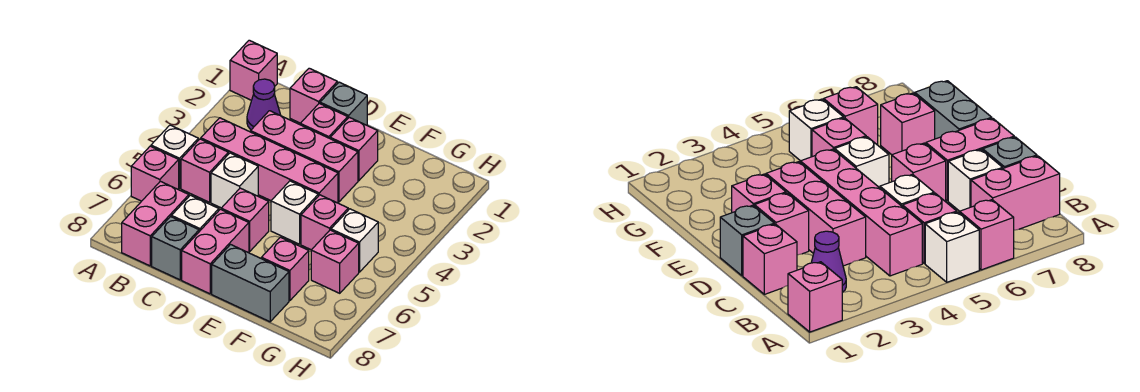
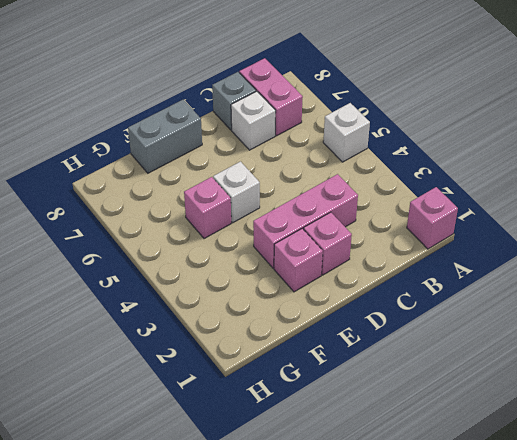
none -> pink brick A6 level 1
none -> purple cone B2 level 1
none -> pink brick B4:E4 level 1

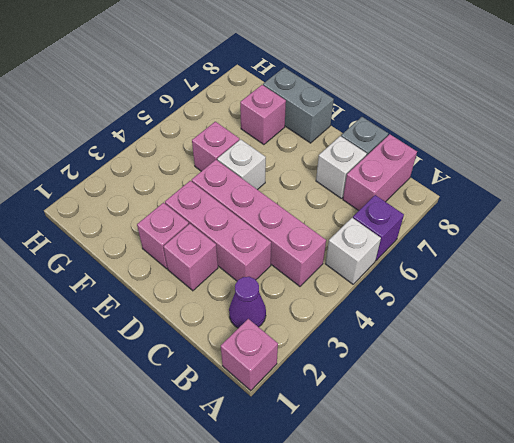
purple brick A6 level 1 -> pink brick A6 level 1
none -> pink brick B5 level 1
none -> pink brick C1 level 1
none -> white brick C5 level 1

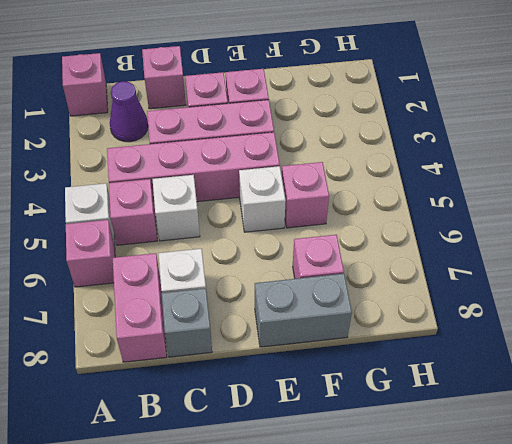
none -> grey brick D1 level 1
none -> pink brick D6 level 1
none -> pink brick D7:D8 level 1

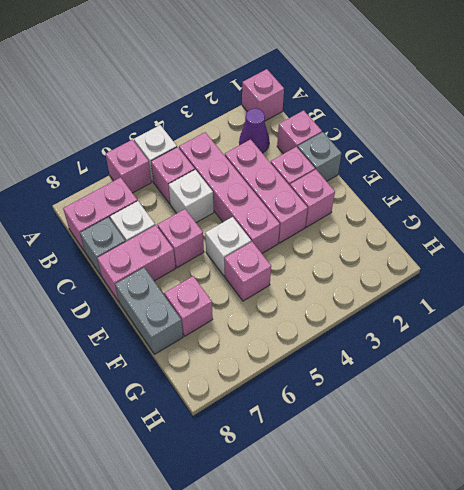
none -> white brick G5 level 1
none -> pink brick G6 level 1

